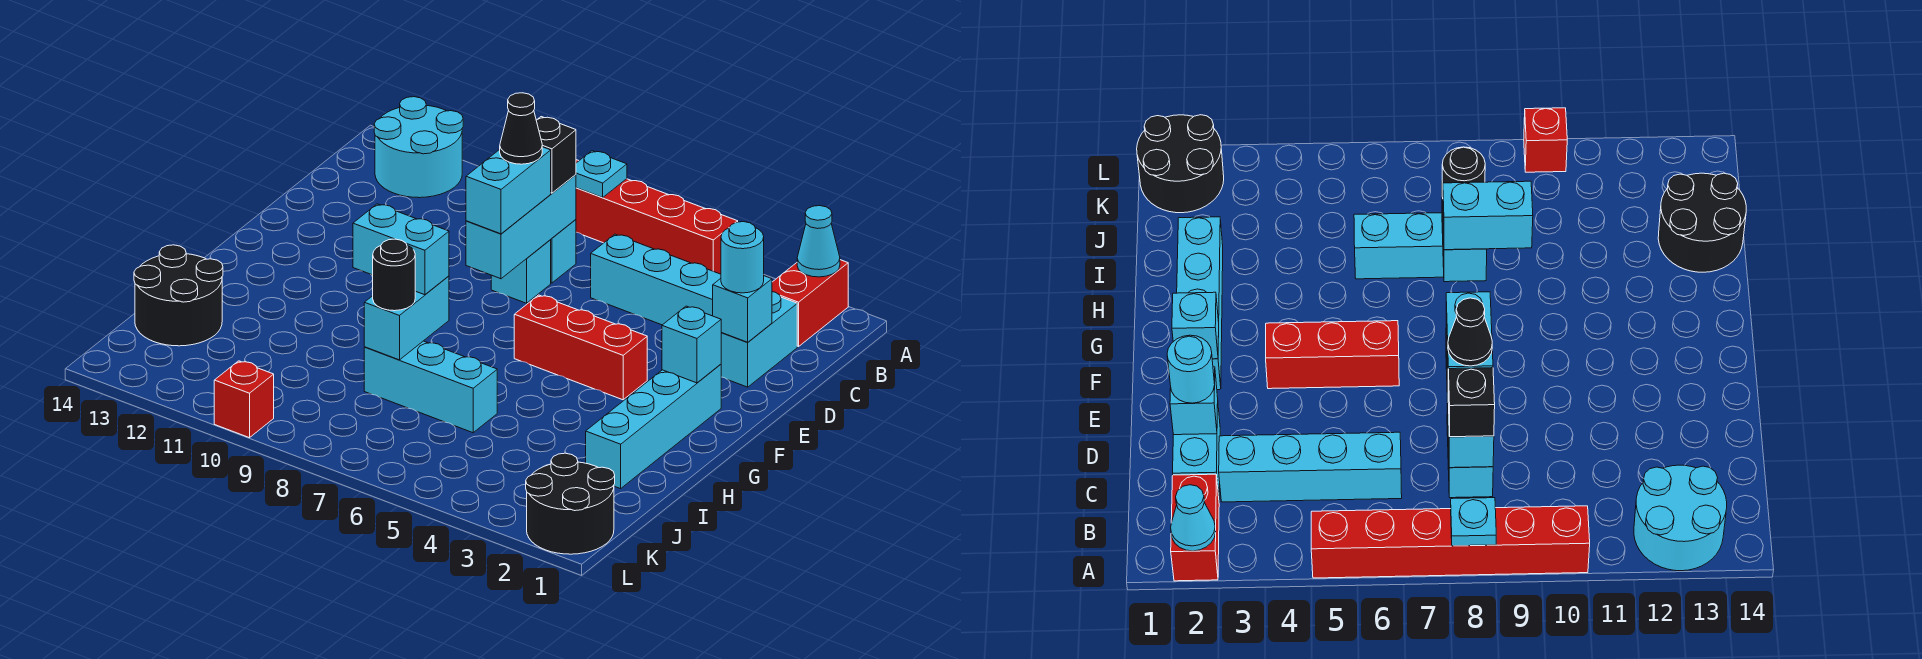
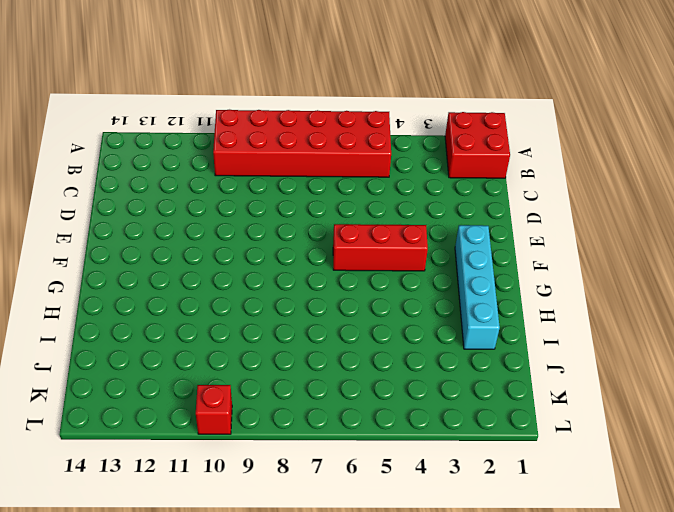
red brick A1:B2 level 1 -> red brick A2:B2 level 1
red brick A5:B10 level 1 -> red brick A5:A10 level 1
none -> cyan round brick A12:B13 level 1
none -> cyan brick C2:D2 level 1
none -> cyan brick C3:C6 level 1

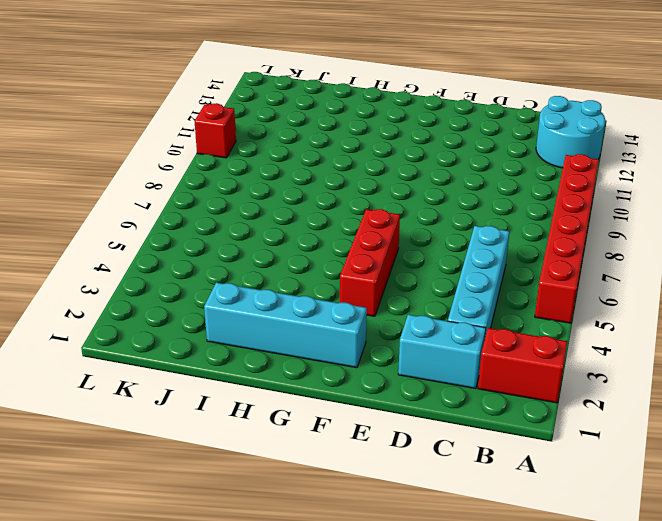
none -> cyan brick C8 level 1
none -> cyan brick D8 level 1
none -> cyan brick I6:I8 level 1

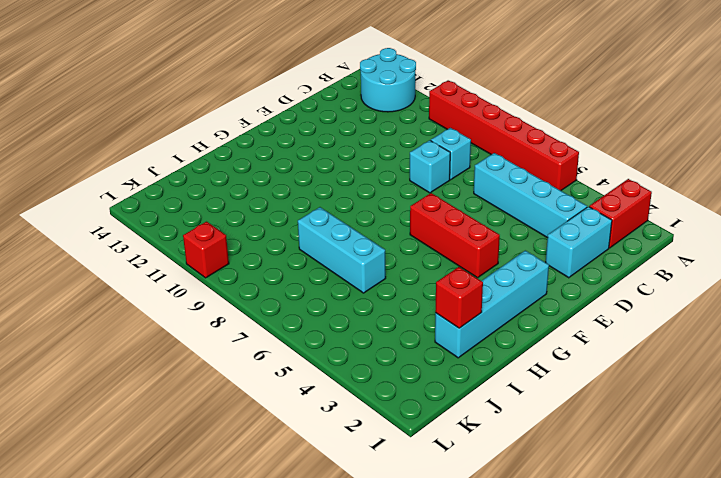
red brick I2 level 2 -> none
none -> black round brick I13:J14 level 1
none -> black round brick K1:L2 level 1
none -> cyan cone A2 level 2

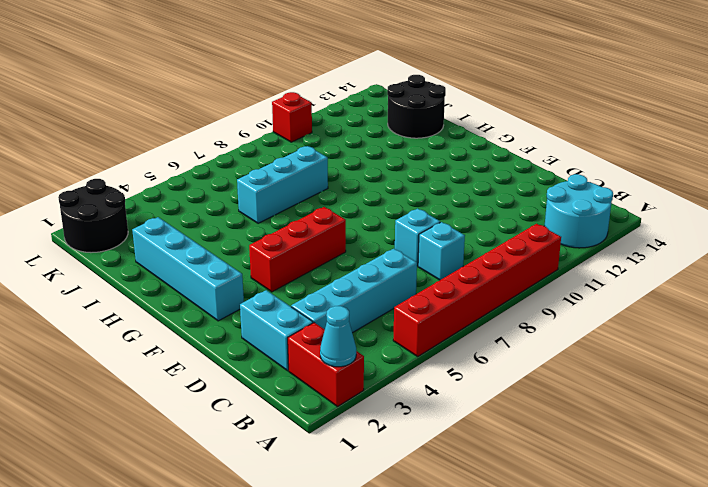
none -> cyan plate A8 level 2
none -> cyan brick C8:E8 level 2
none -> cyan brick D2 level 2

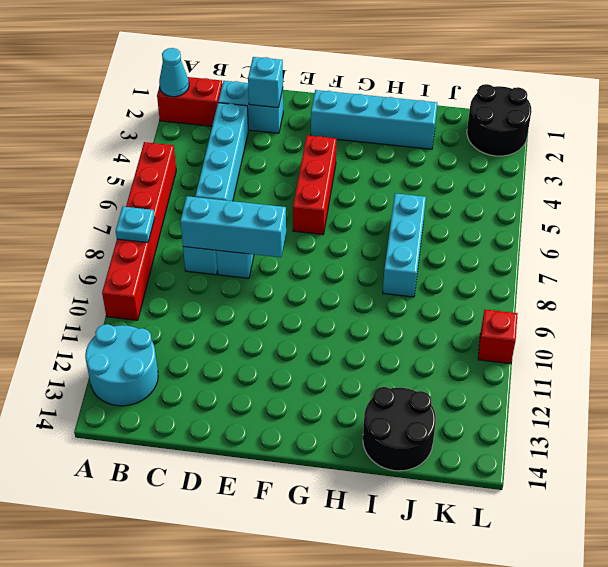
none -> cyan brick F2 level 2
none -> cyan brick H8:I8 level 2
none -> black brick C8 level 3

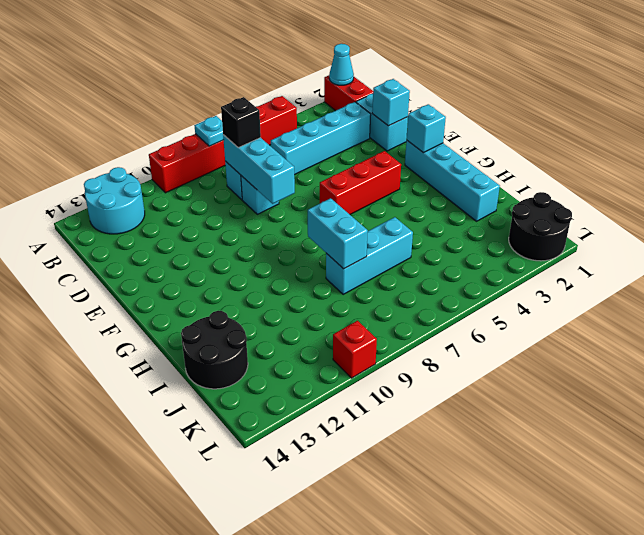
none -> cyan round brick D2 level 3
none -> cyan brick D8:E8 level 3
none -> cyan brick H8:H9 level 3

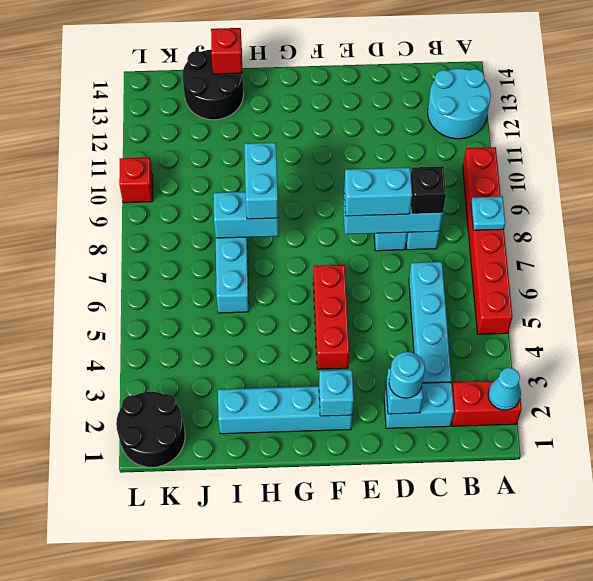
red brick I14 level 2 -> none
none -> black round brick I8 level 3
none -> black cone D8 level 4

